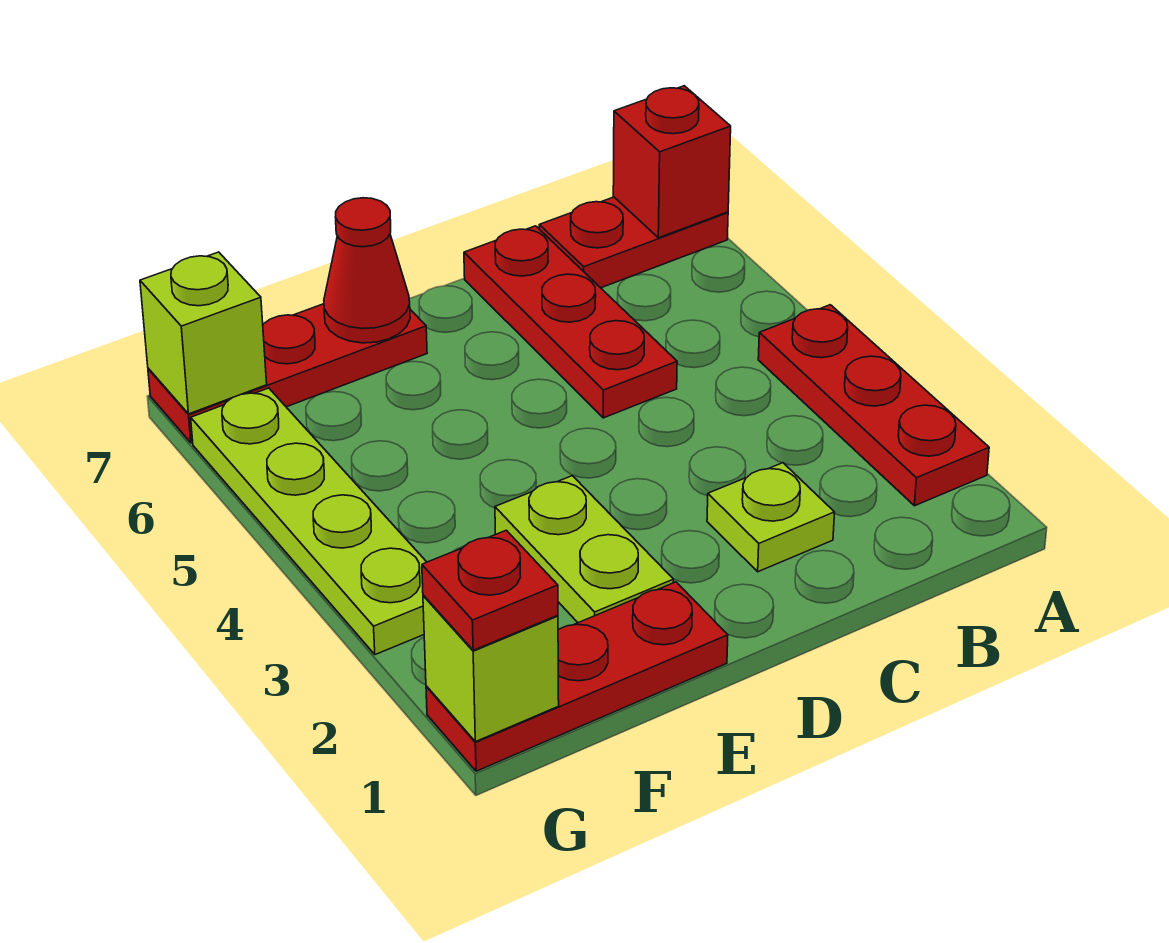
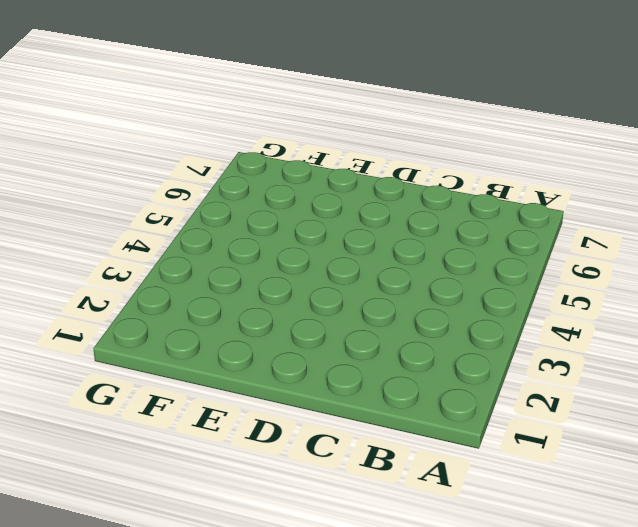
none -> red plate A2:A4 level 1
none -> red plate A7:B7 level 1
none -> lime plate C2 level 1

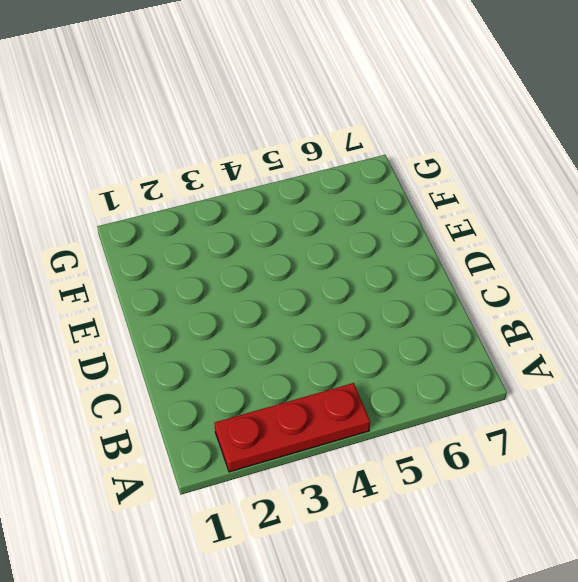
none -> red plate A7:B7 level 1
none -> lime plate C2 level 1
none -> red plate C5:C7 level 1

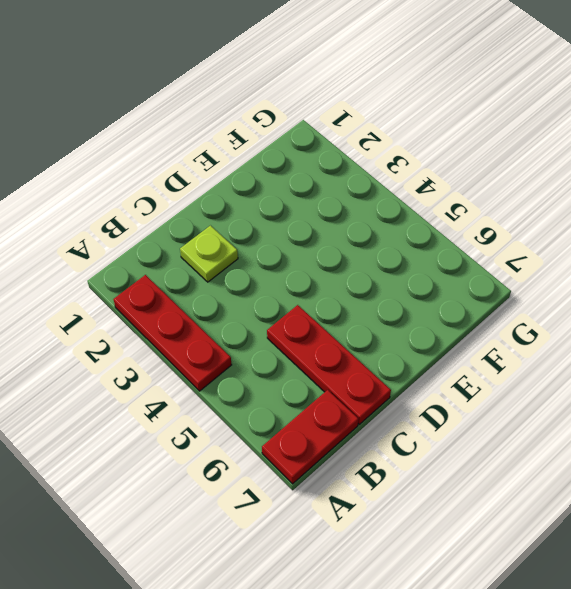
none -> red plate E1:G1 level 1
none -> lime plate E2:E3 level 1
none -> red plate E7:G7 level 1

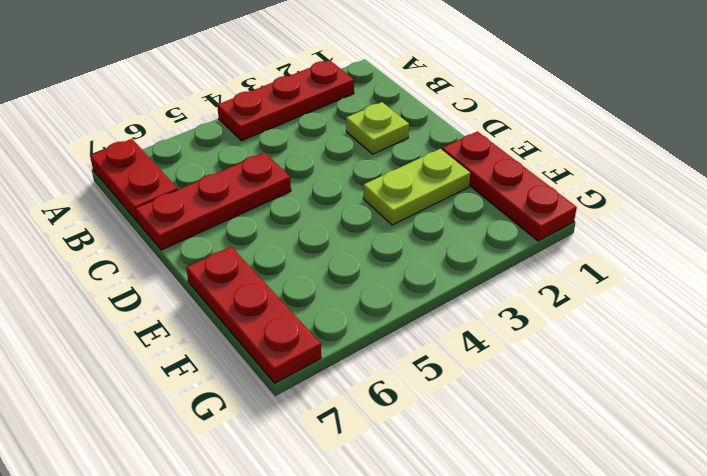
none -> lime plate G3:G6 level 1
none -> red brick A7 level 2
none -> red cone E7 level 2

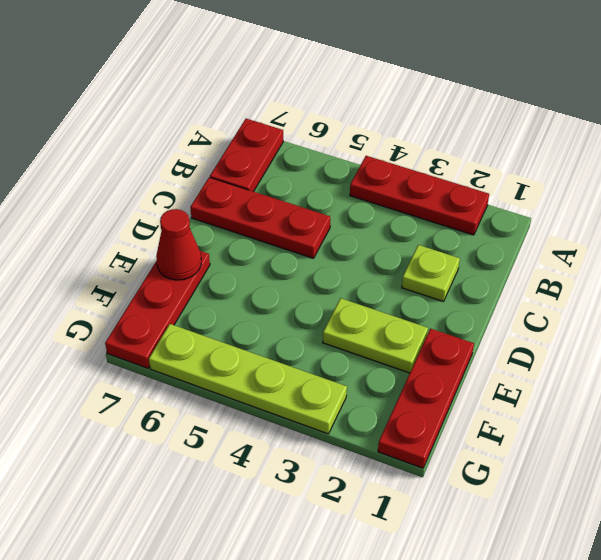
none -> red brick A7 level 2
none -> lime brick G1 level 2
none -> lime brick G7 level 2

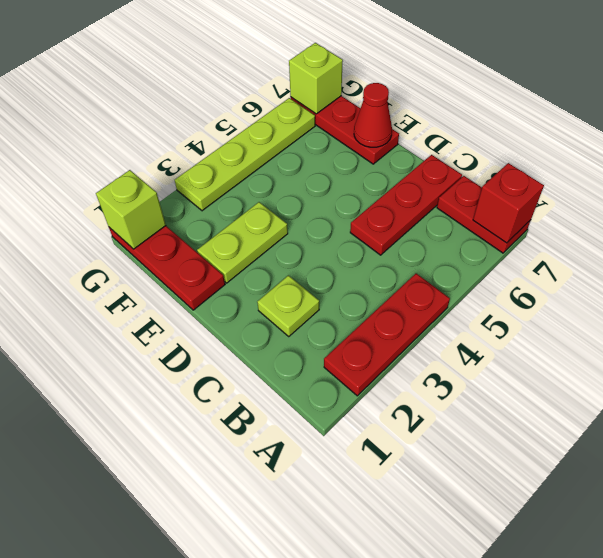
none -> red plate G1 level 3

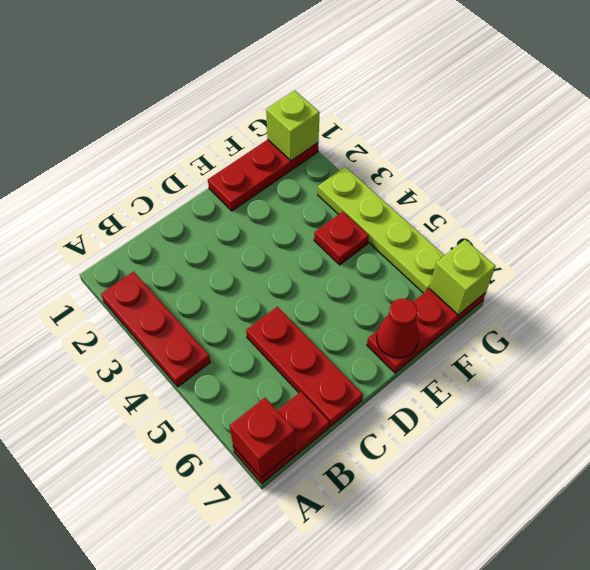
red plate F4 level 1 -> red plate G1 level 3
none -> lime plate C2 level 1
none -> lime plate E2:E3 level 1

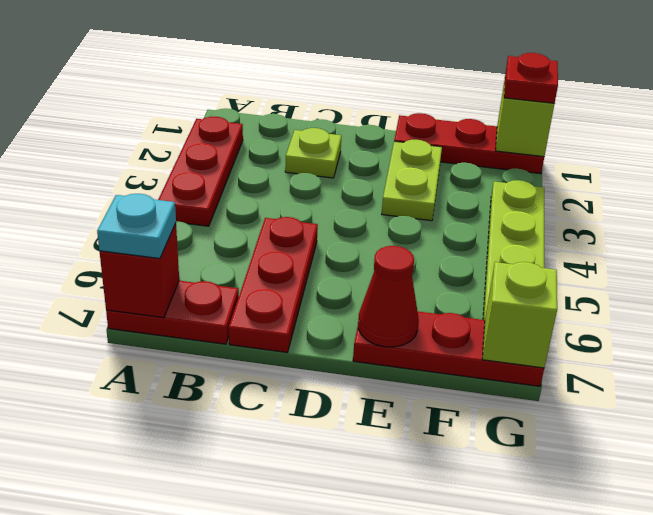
cyan plate A7 level 3 -> none

